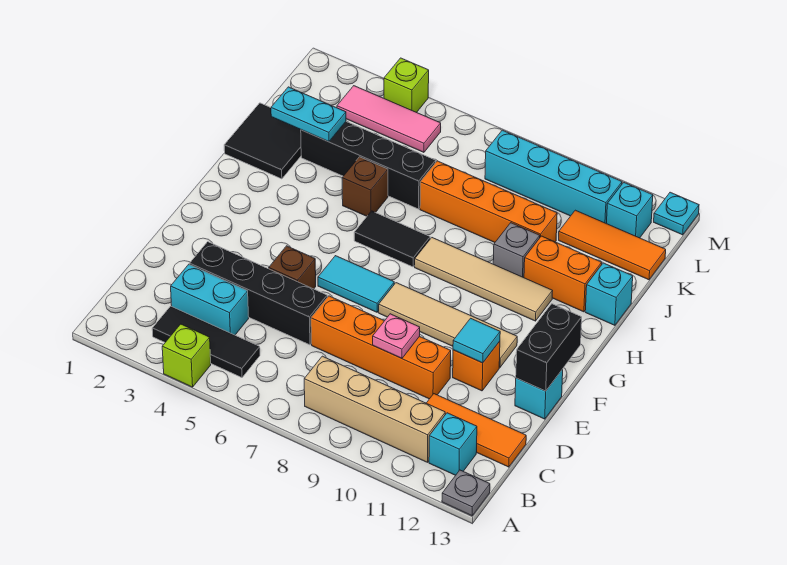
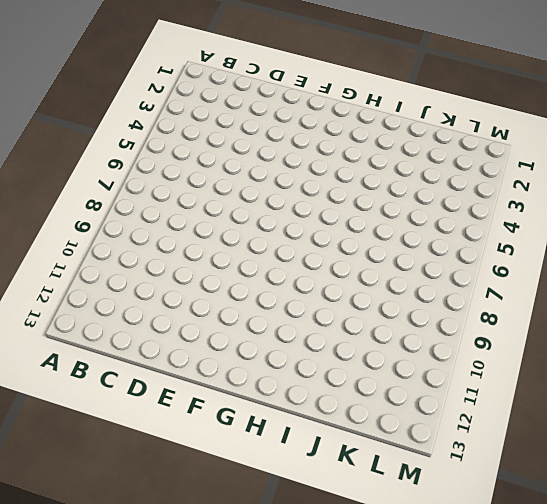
none -> lime brick A4 level 1
none -> grey plate A13 level 1
none -> black tile B3:B5 level 1
none -> tan brick B8:B11 level 1

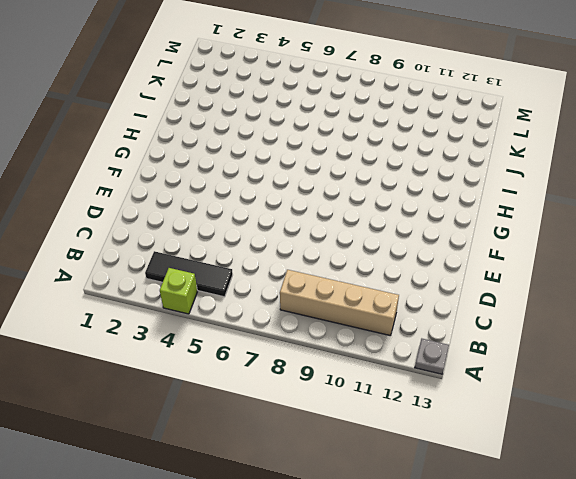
none -> cyan brick B12 level 1
none -> cyan brick C3:C4 level 1
none -> orange tile C11:C13 level 1
none -> black brick D3:D6 level 1

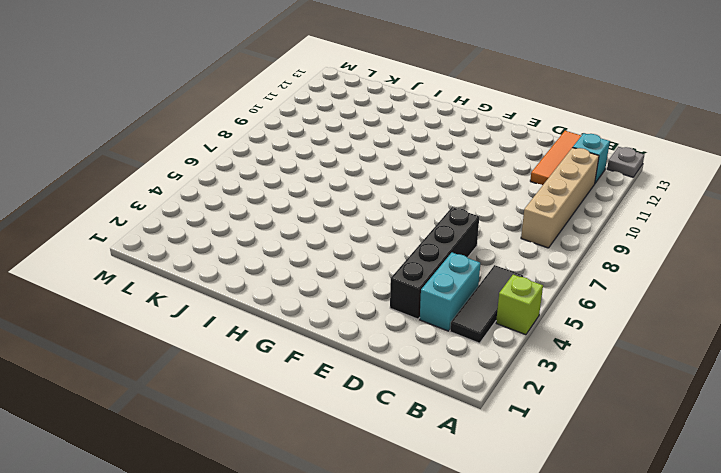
none -> orange brick D7:D10 level 1
none -> brown brick E5 level 1
none -> orange brick E11 level 1
none -> cyan brick E13 level 1

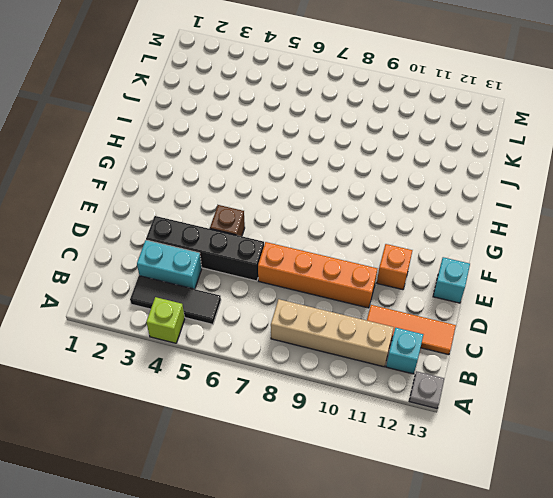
none -> cyan tile F6:F7 level 1
none -> tan tile F8:F11 level 1
none -> black tile H6:H7 level 1
none -> tan tile H8:H11 level 1

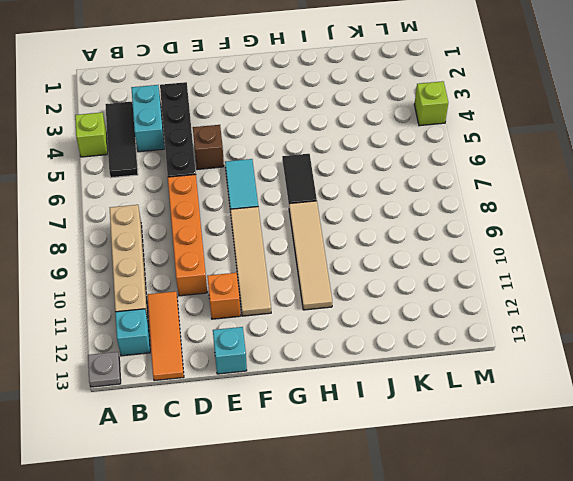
none -> black tile I1:J2 level 1
none -> brown brick I5 level 1
none -> grey brick I10 level 1
none -> orange brick I11:I12 level 1

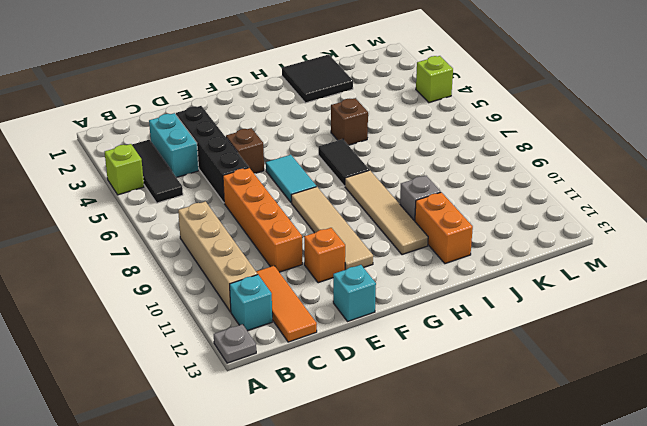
none -> cyan brick I13 level 1
none -> black brick J3:J6 level 1
none -> orange brick J7:J10 level 1
none -> orange tile K11:K13 level 1

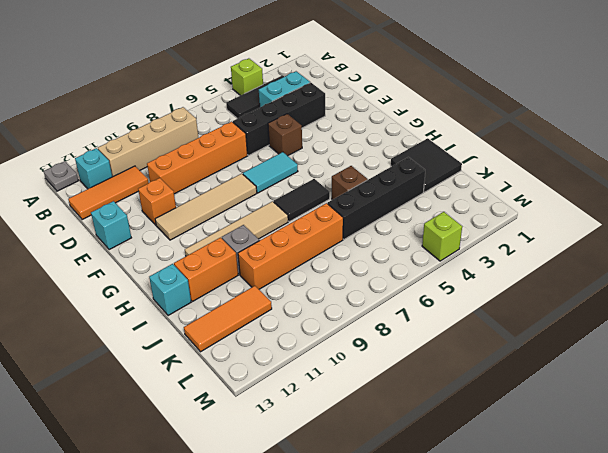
none -> pink tile L3:L5 level 1
none -> cyan brick L8:L11 level 1
none -> cyan brick L12 level 1
none -> cyan plate M13 level 1

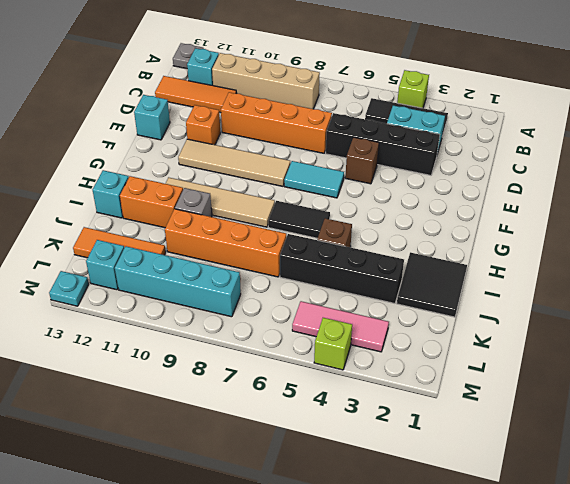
none -> pink plate D9 level 2
none -> cyan tile E11 level 2
none -> black brick E13:F13 level 2
none -> cyan plate J2:J3 level 2

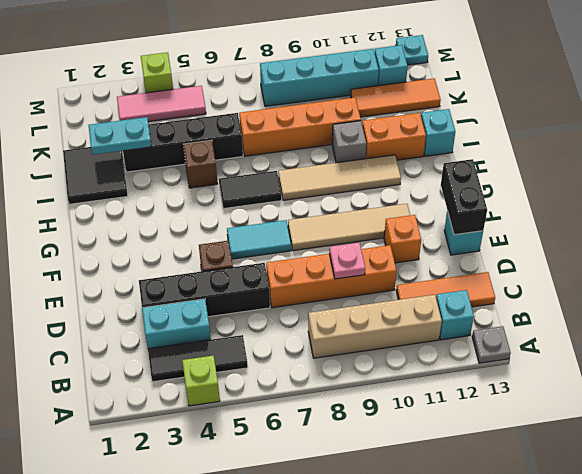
none -> cyan tile E11 level 2

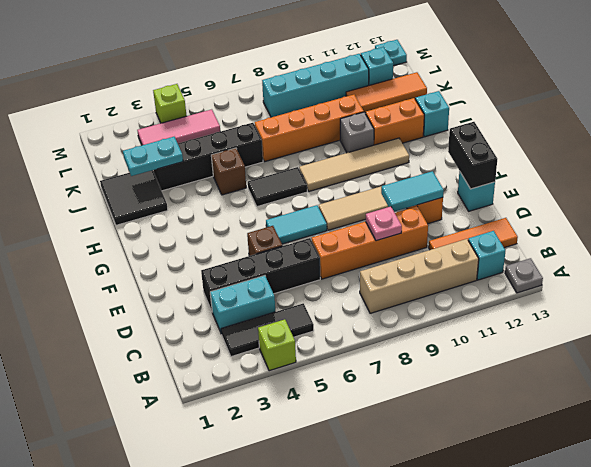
cyan tile E10:E11 level 2 -> cyan tile E11 level 2

